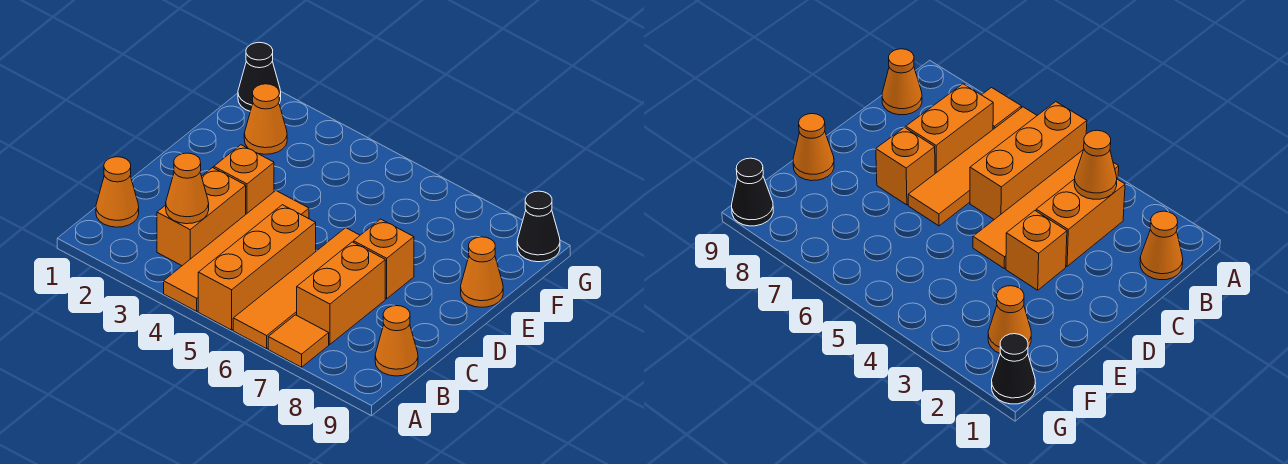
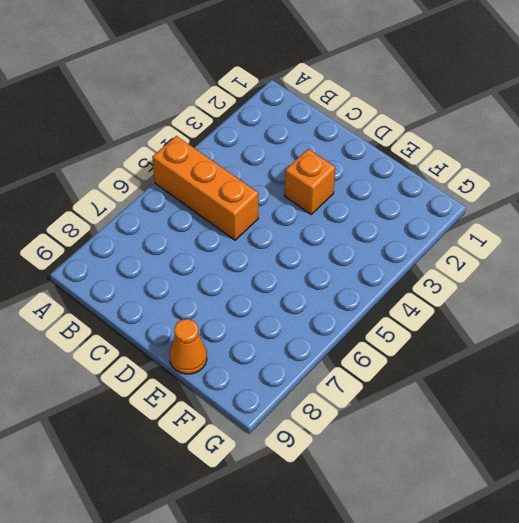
none -> orange tile A4:D4 level 1
none -> orange tile A6:D6 level 1
none -> orange tile A7 level 1

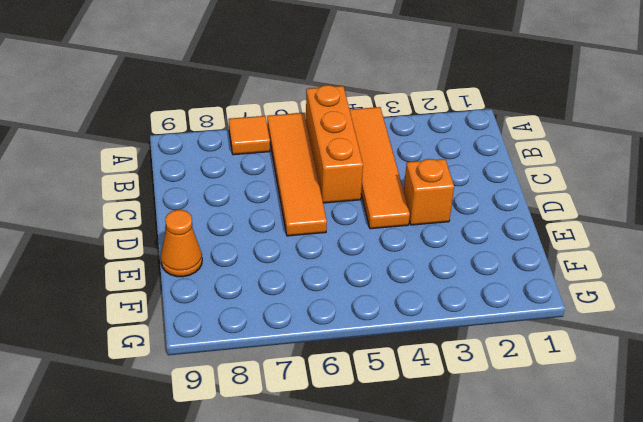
none -> orange cone B1 level 1
none -> orange brick B3:C3 level 1
none -> orange brick B7:C7 level 1

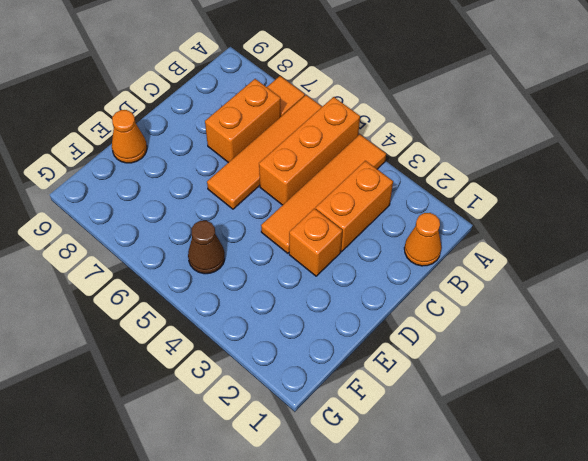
brown cone F5 level 1 -> none
none -> orange cone B9 level 1
none -> orange brick D7 level 1
none -> orange cone F2 level 1

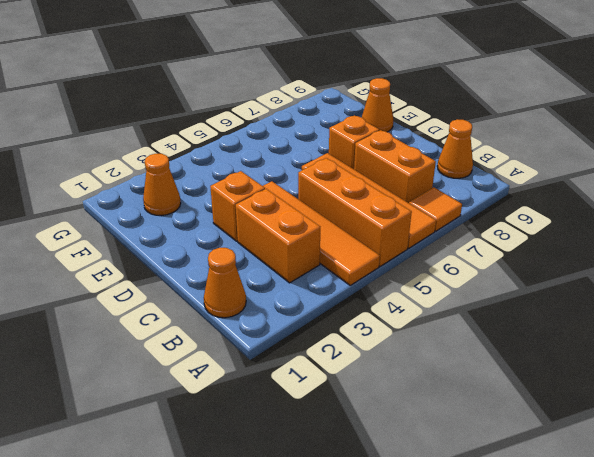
none -> black cone G1 level 1
none -> black cone G9 level 1
none -> orange cone B3 level 2

